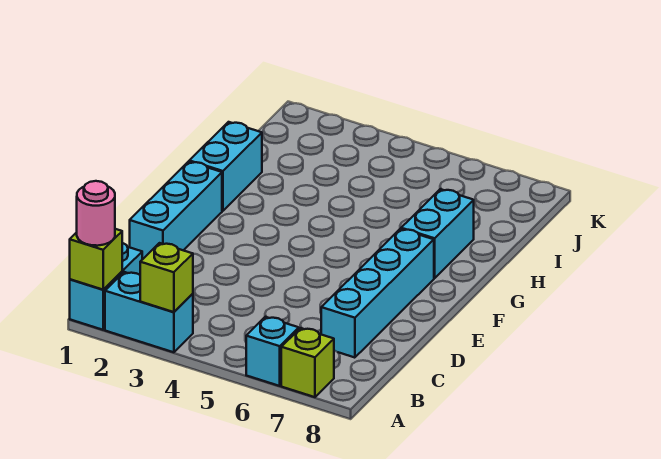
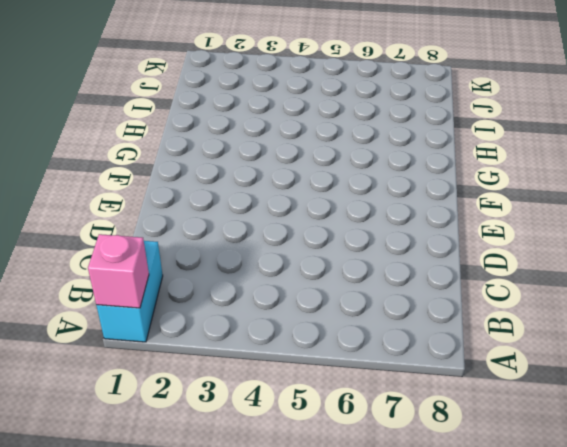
pink brick A1 level 2 -> lime brick A1 level 2
none -> cyan brick A2:A3 level 1
none -> cyan brick A6 level 1

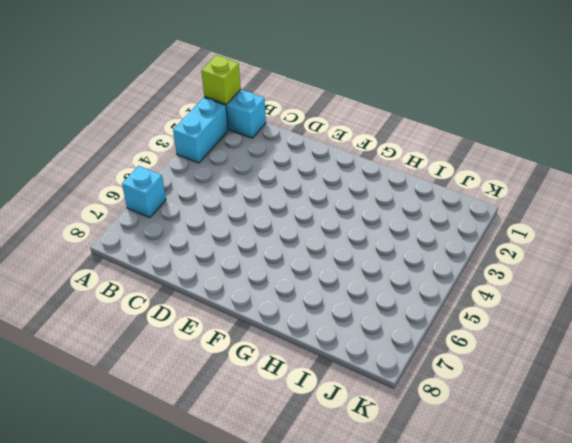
none -> lime brick A7 level 1
none -> cyan brick C7:F7 level 1

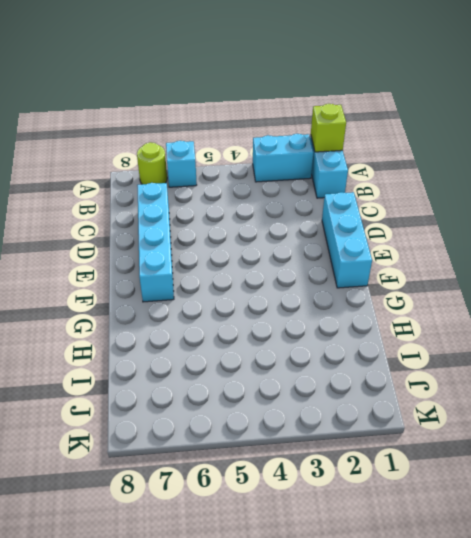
lime round brick A7 level 1 -> lime brick A7 level 1
none -> cyan brick G1:H1 level 1
none -> cyan brick G7:H7 level 1

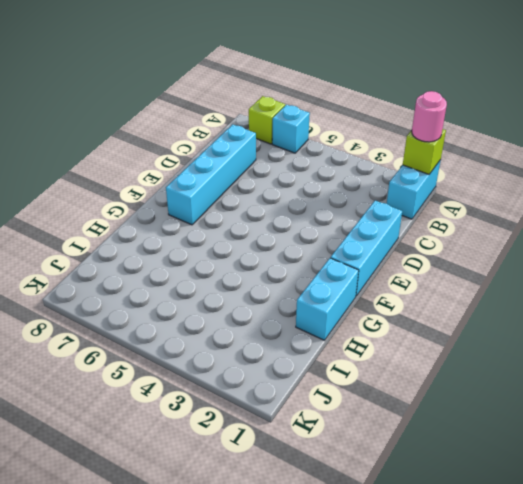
none -> cyan brick A2:A3 level 1
none -> cyan brick G7:H7 level 1

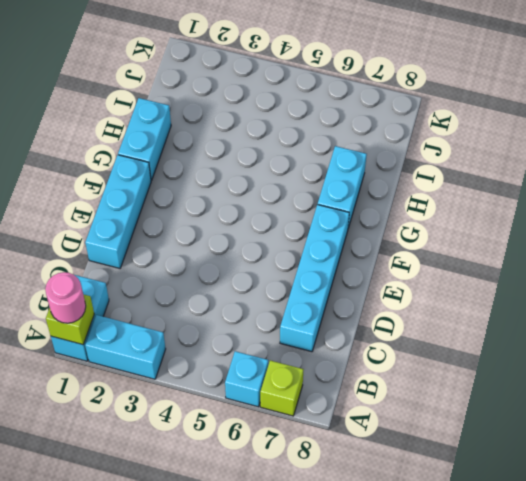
none -> lime brick A3 level 2

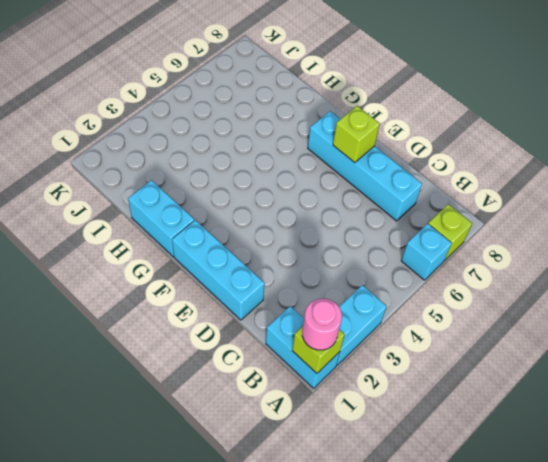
lime brick E7 level 2 -> lime brick A3 level 2
none -> cyan brick G7:H7 level 1

